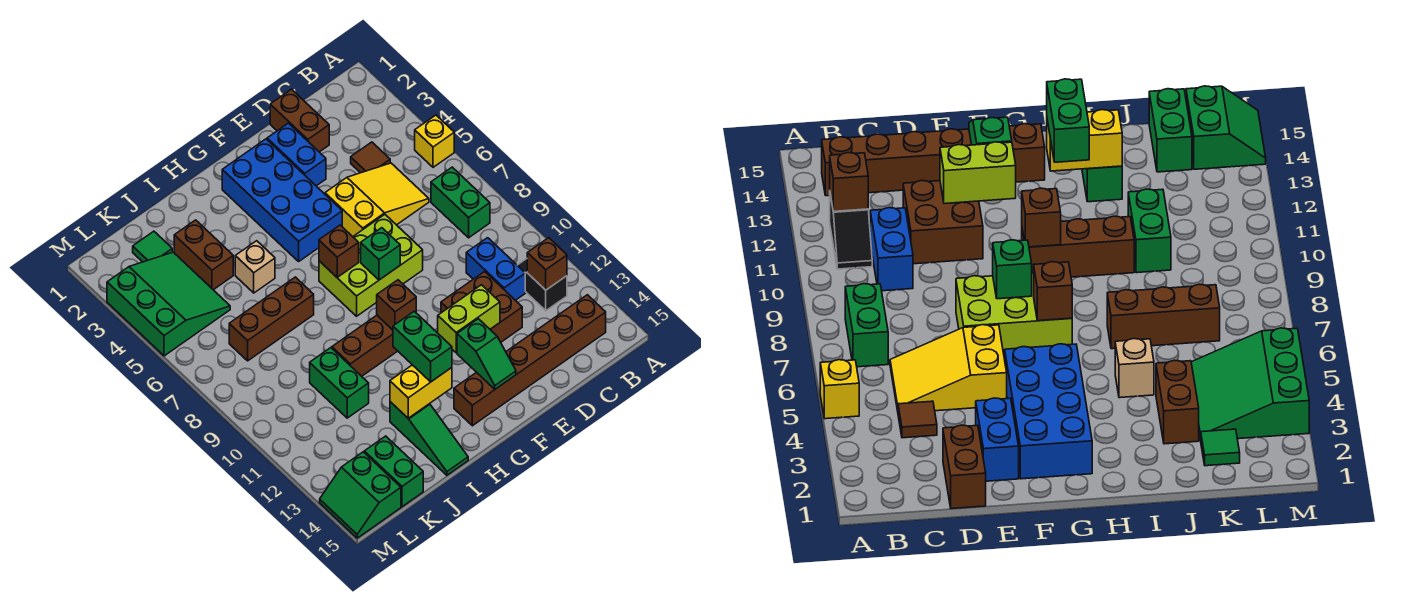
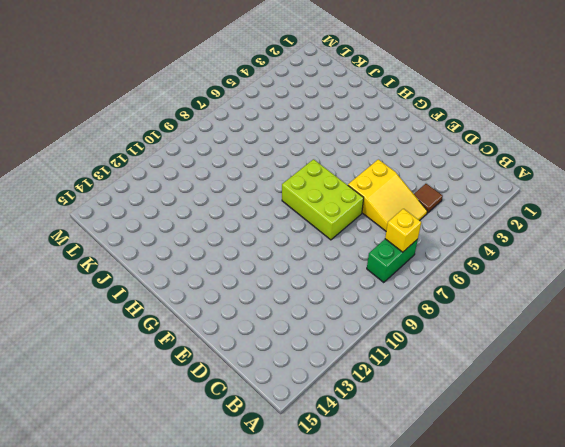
yellow brick B7 level 2 -> yellow brick A5 level 1
none -> black slope B11:B12 level 1 top 12
none -> brown brick B14:G14 level 1
none -> blue brick C10:C11 level 1
none -> brown brick D1:D2 level 1

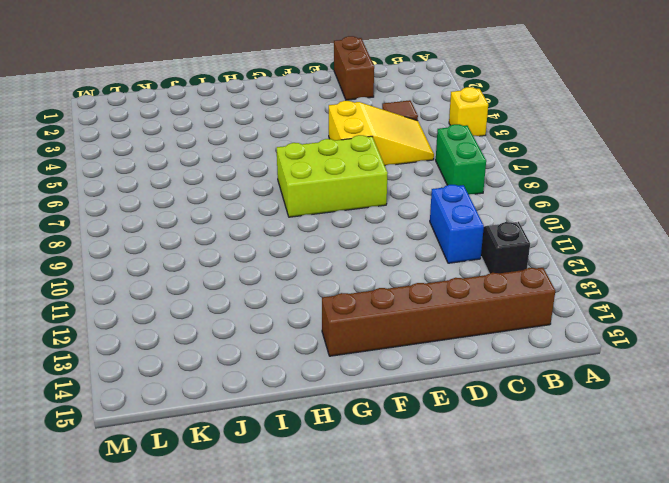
none -> brown brick D11:E12 level 1
none -> blue brick E2:E3 level 1
none -> blue brick F2:G5 level 1
none -> brown brick G10:I10 level 1

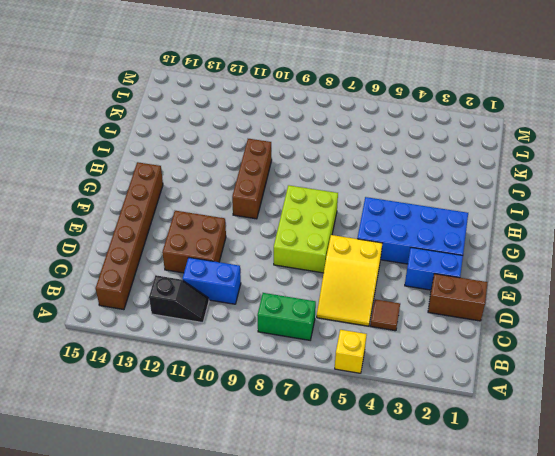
none -> tan brick I5 level 1
none -> brown brick I7:K7 level 1
none -> green slope I13:I15 level 1 top 13
none -> brown brick J3:J4 level 1

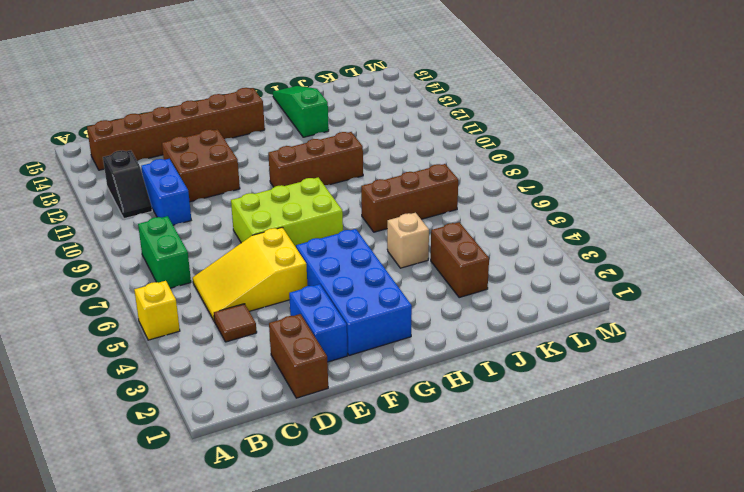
none -> green brick J10:J11 level 1
none -> green tile K2 level 1
none -> green slope K3:M5 level 1 top M
none -> green brick K14:K15 level 1

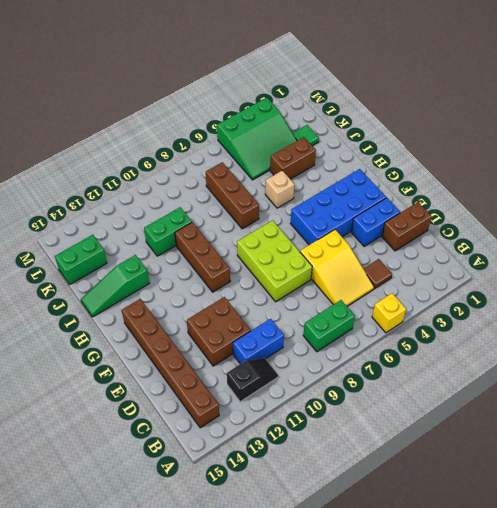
none -> green slope L14:M15 level 1 top L
none -> brown brick B12 level 2
none -> lime brick E12:F12 level 2
none -> green brick F8 level 2

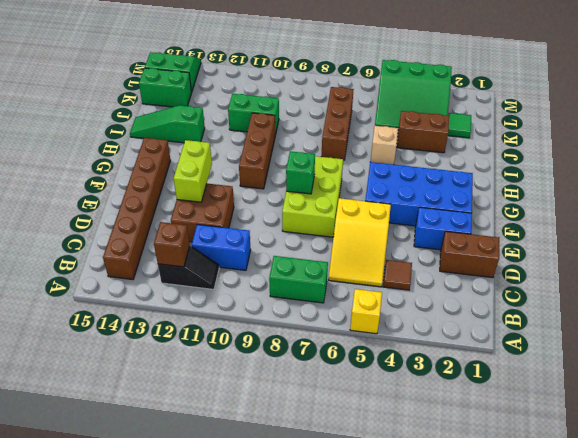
none -> green slope F13:F14 level 2 top 13
none -> brown brick G7 level 2
none -> brown brick G10 level 2
none -> yellow brick H13:I13 level 2

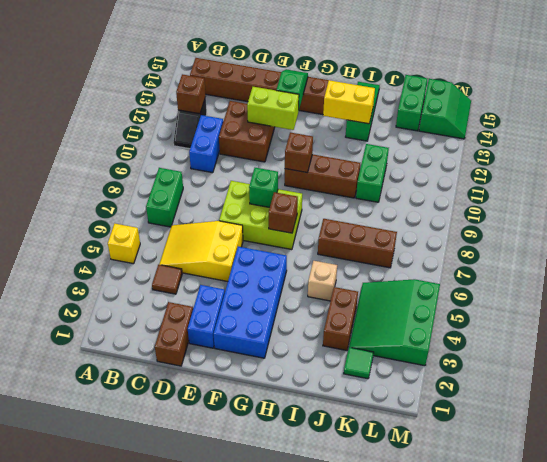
none -> green brick H12:H13 level 3

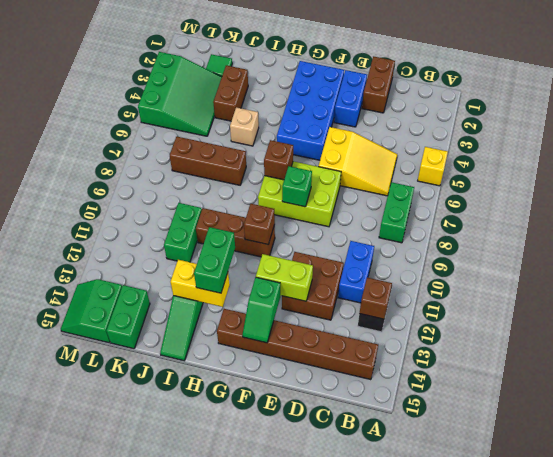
none -> brown tile C4 level 1

